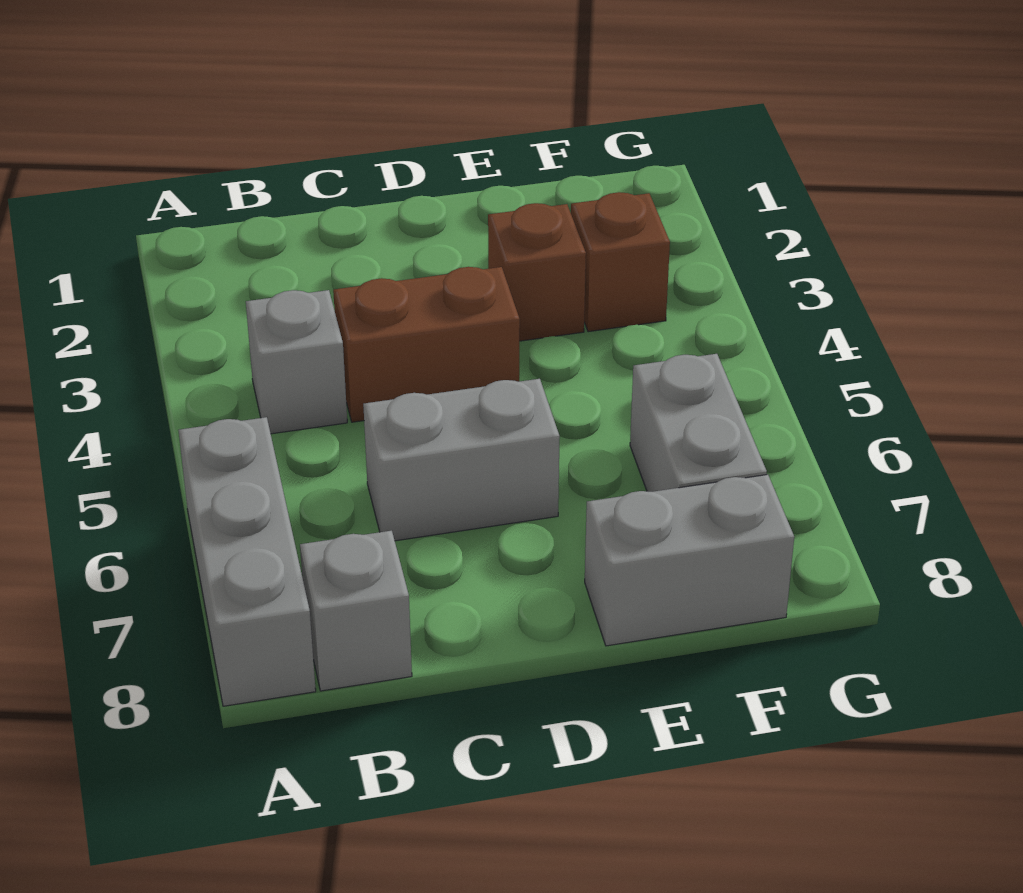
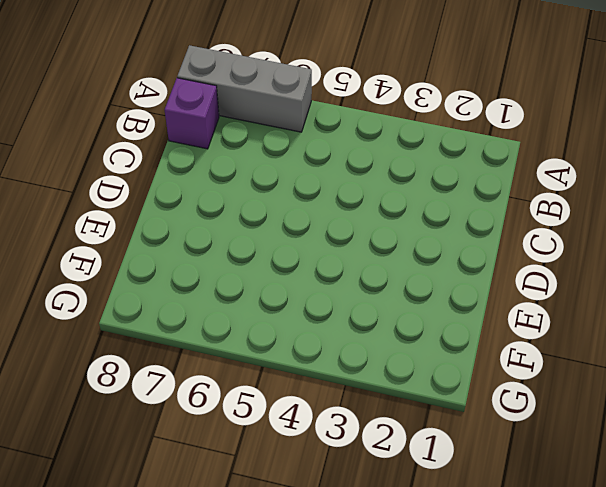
purple brick B8 level 1 -> grey brick B8 level 1
none -> grey brick B4 level 1
none -> brown brick C4:D4 level 1

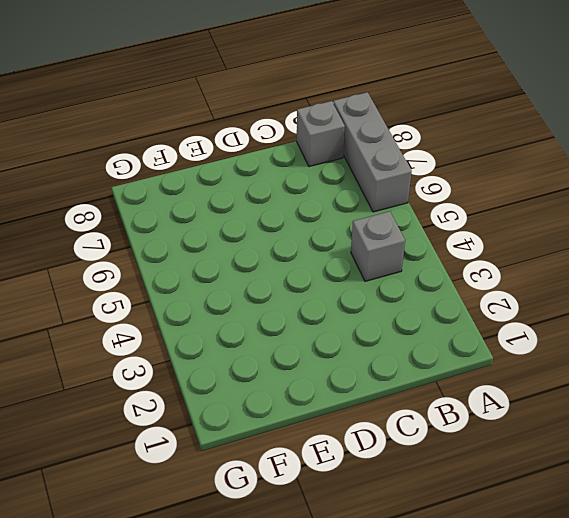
none -> brown brick C4:D4 level 1
none -> grey brick C6:D6 level 1

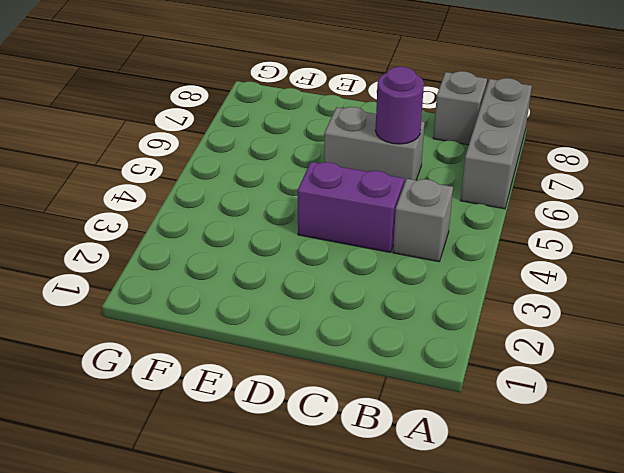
purple brick C4:D4 level 1 -> brown brick C4:D4 level 1
purple round brick C6 level 2 -> none
none -> brown brick E3 level 1
none -> grey brick E8:F8 level 1

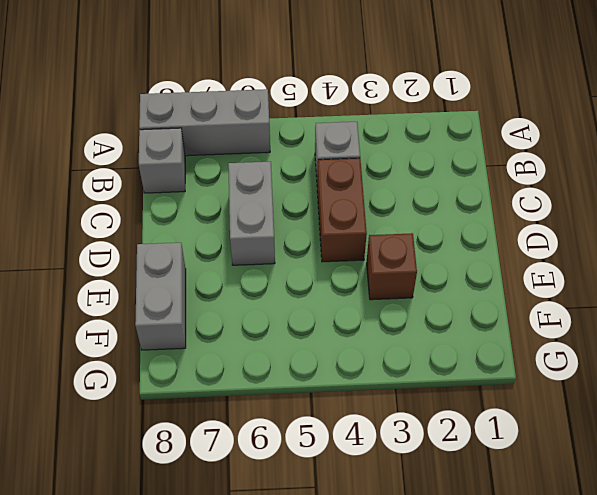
none -> brown brick F3 level 1
none -> grey brick F6:F7 level 1

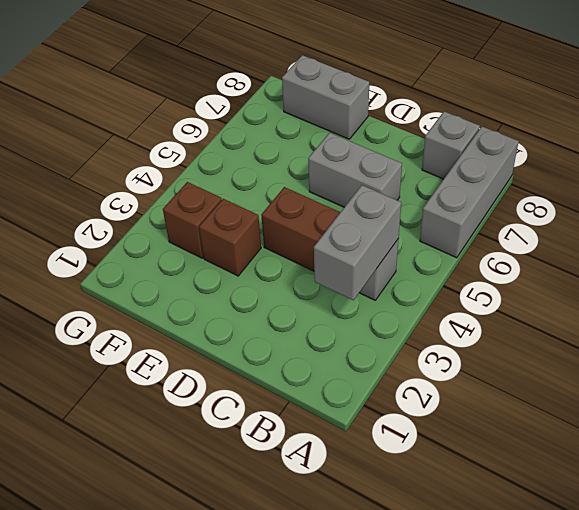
grey brick B3:B4 level 2 -> grey brick F6:F7 level 1

